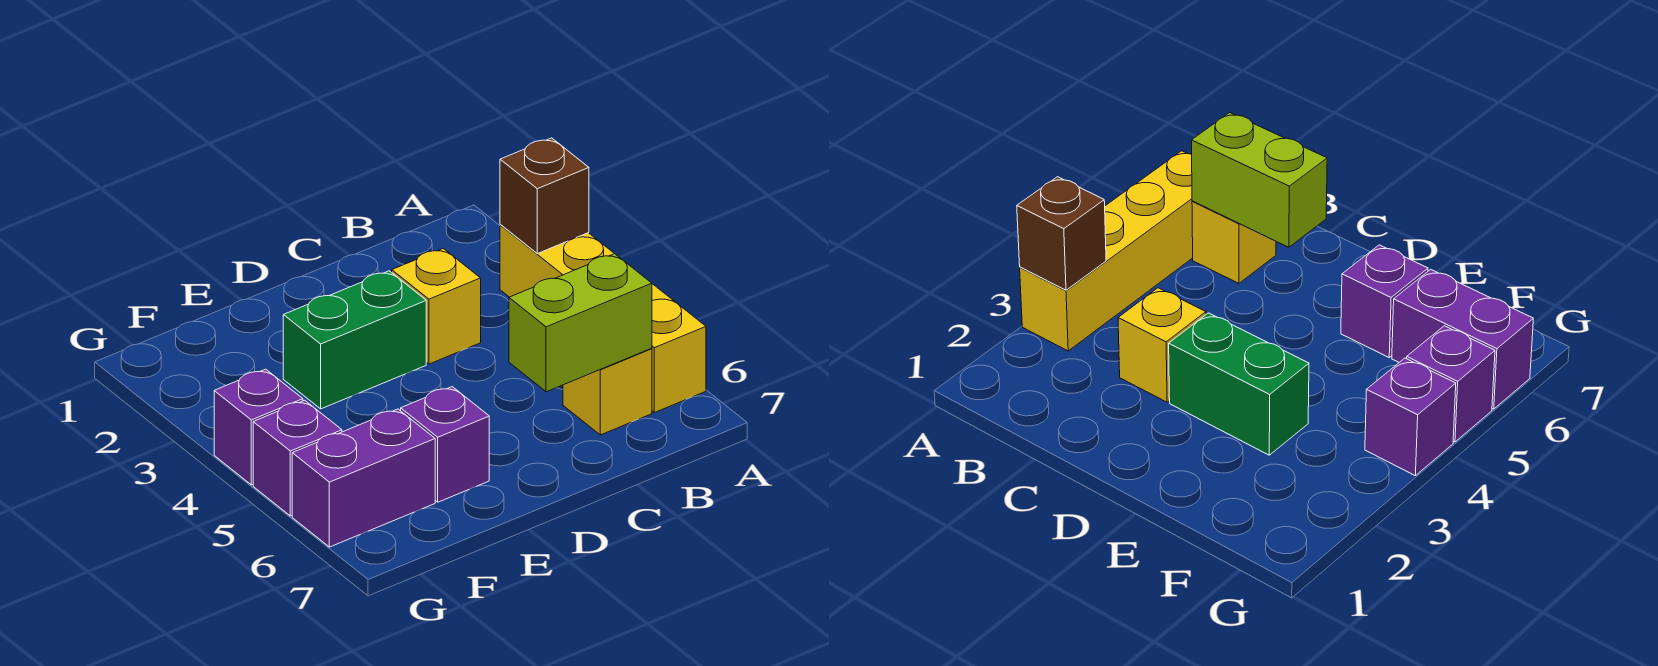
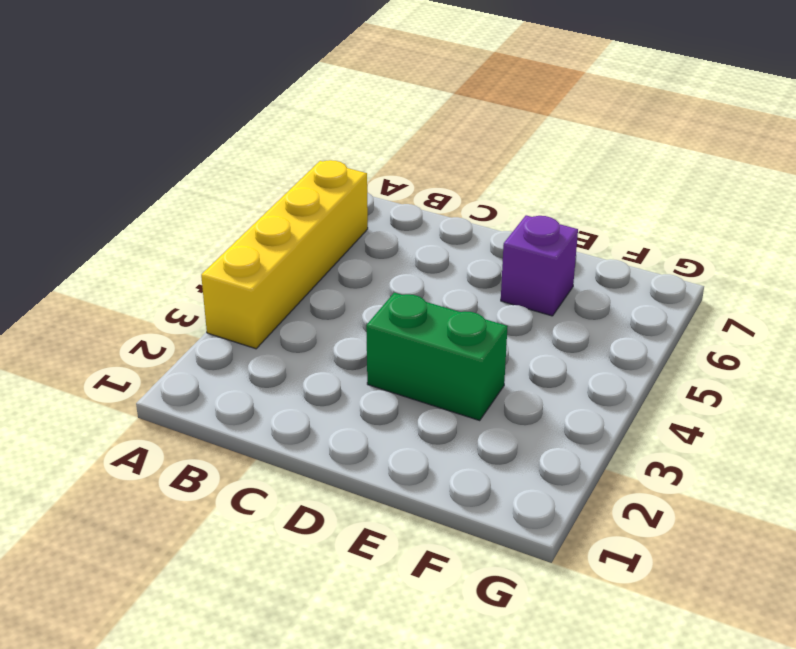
none -> yellow brick B6 level 1
none -> yellow brick C3 level 1

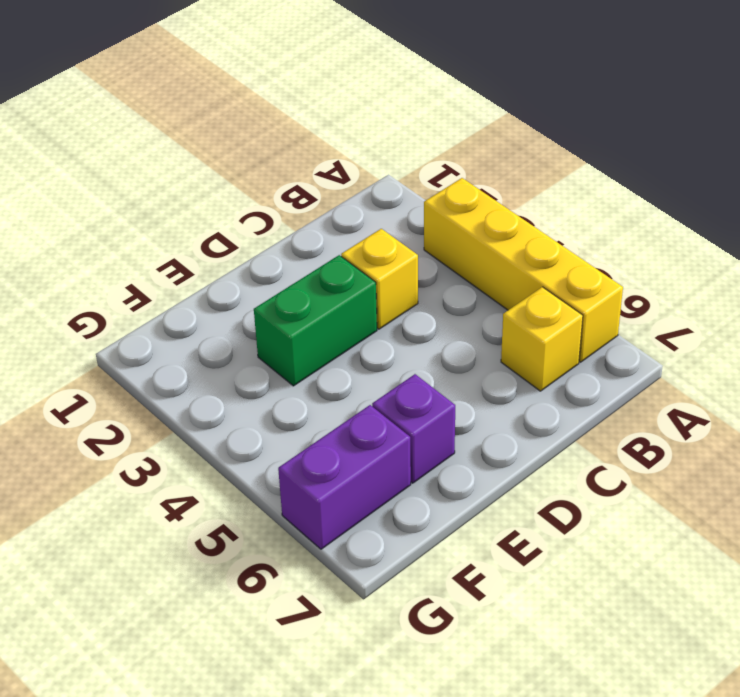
none -> purple brick G4 level 1
none -> purple brick G5 level 1

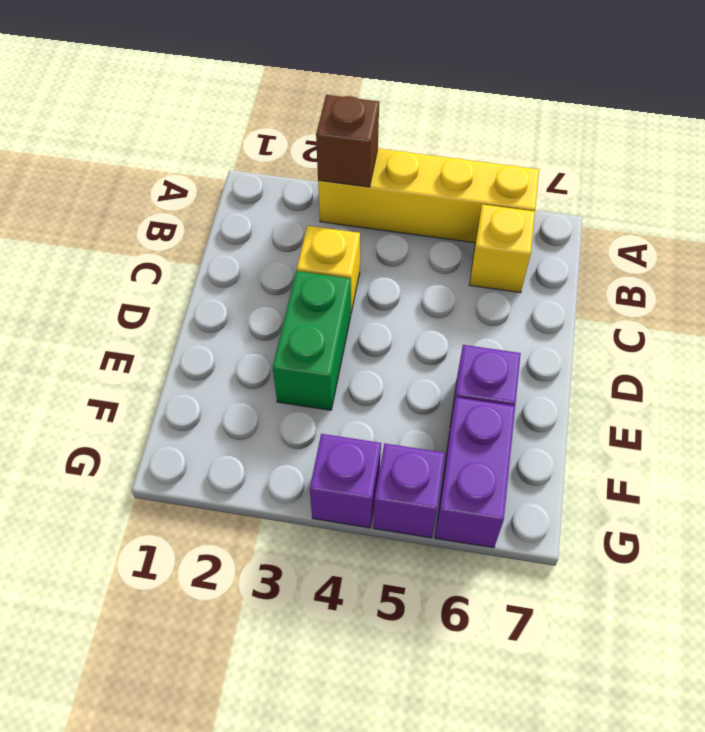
none -> lime brick B6:C6 level 2

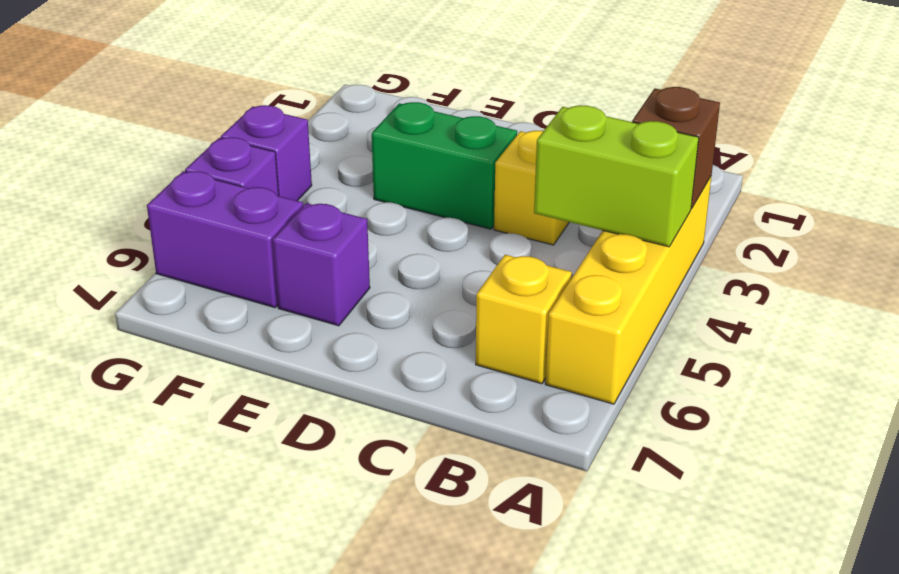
lime brick A4:B4 level 2 -> lime brick B6:C6 level 2

